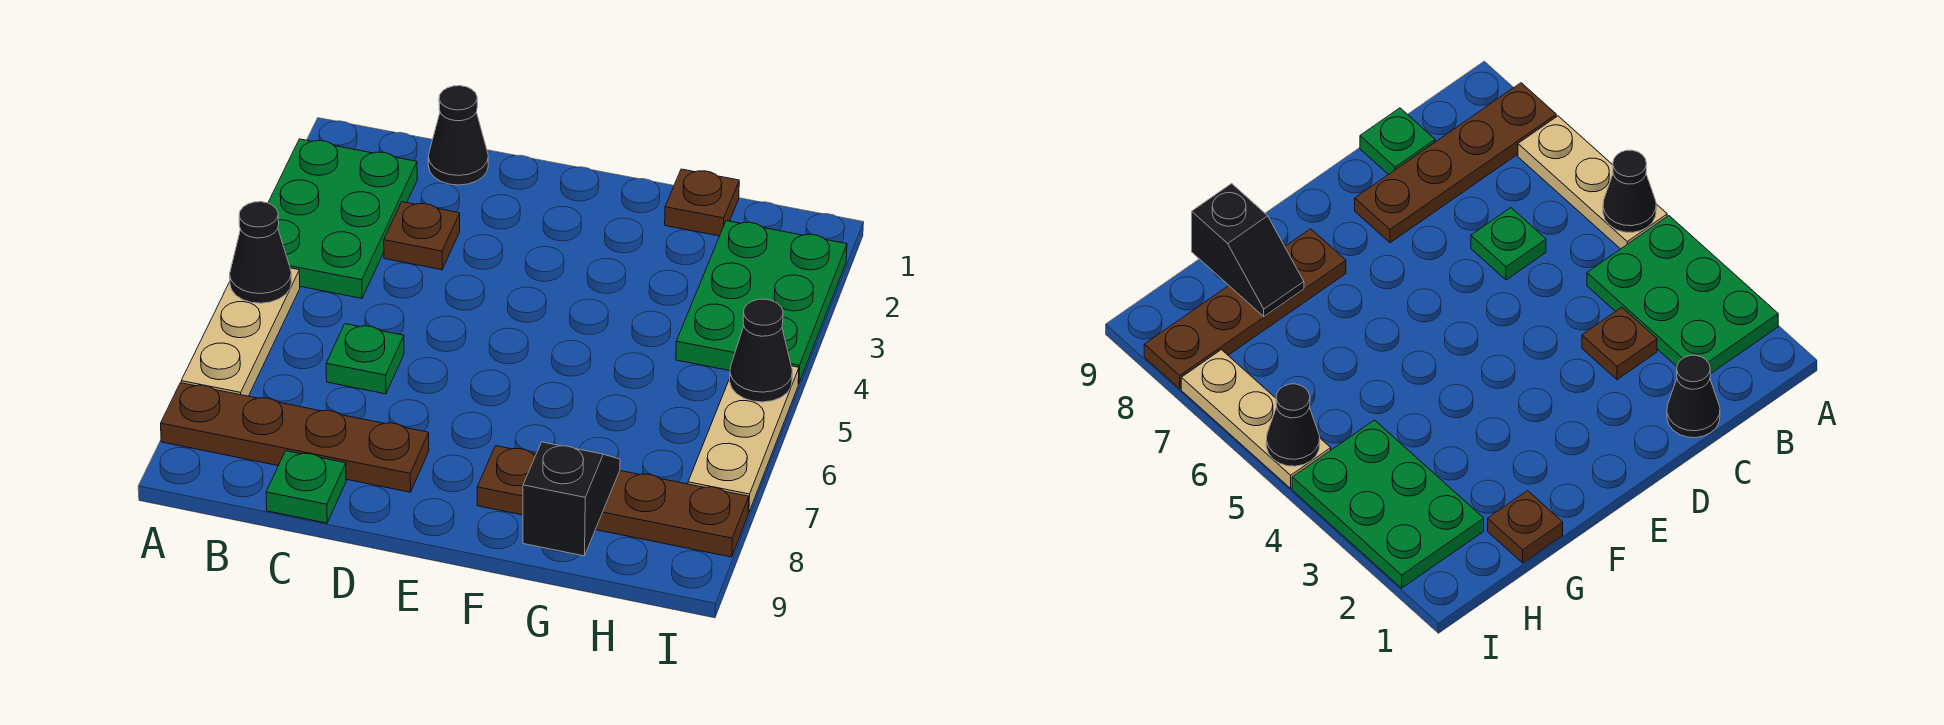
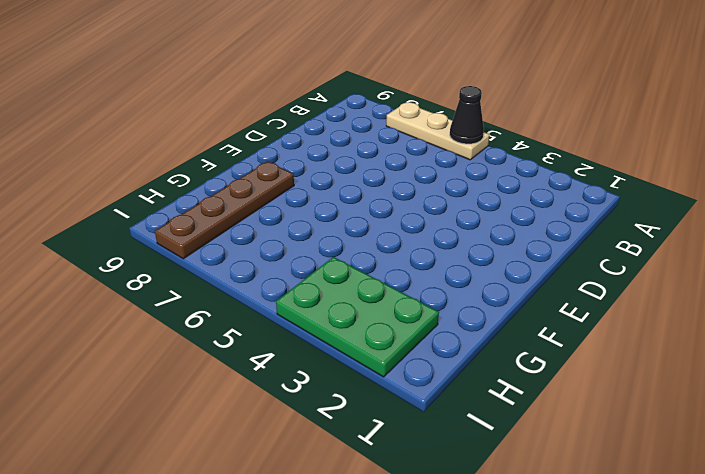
none -> green plate A2:B4 level 1
none -> brown plate A8:D8 level 1
none -> black cone C1 level 1

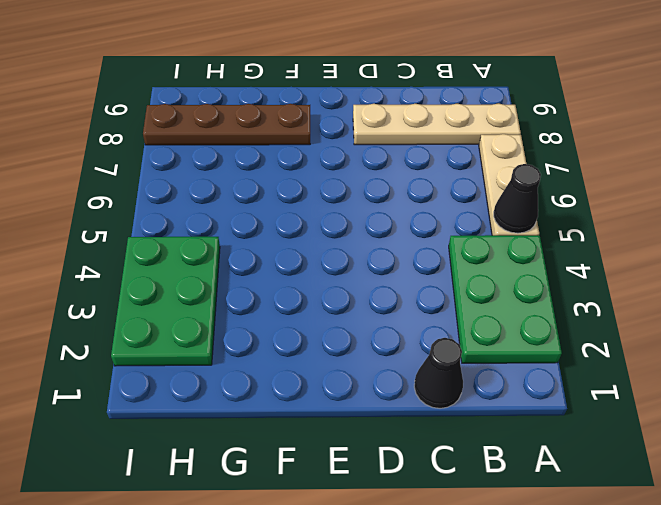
tan plate A8:D8 level 1 -> brown plate A8:D8 level 1
none -> brown plate C3 level 1
none -> green plate C6 level 1
none -> green plate C9 level 1

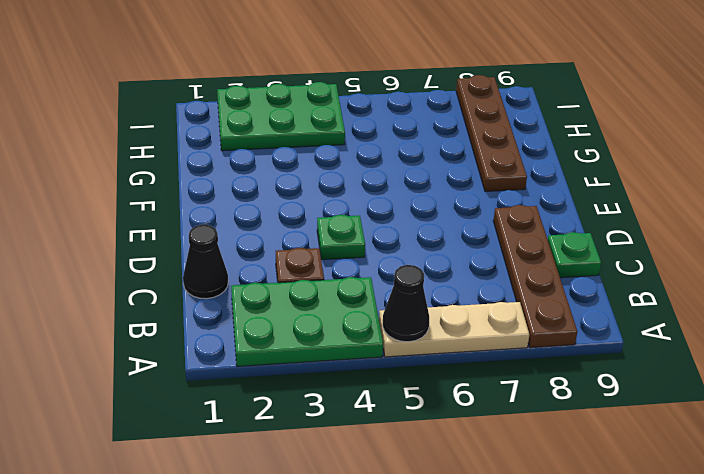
green plate D4 level 1 -> green plate C6 level 1
none -> brown plate G1 level 1
none -> tan plate I5:I7 level 1
none -> black slope G8:G9 level 2 top 9

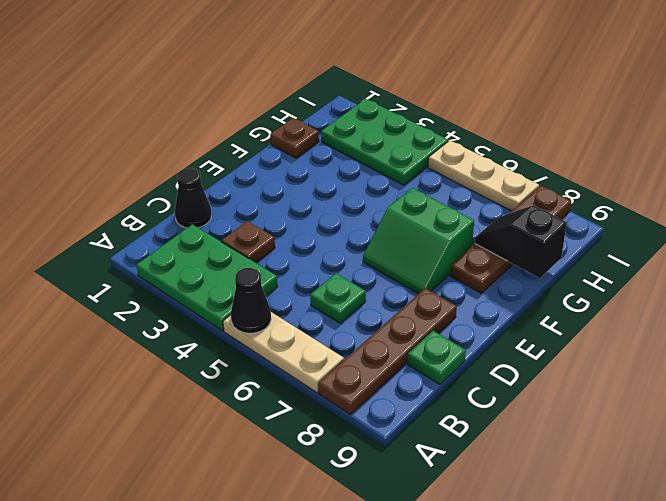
green slope E6:F7 level 1 top F -> none
none -> black cone I5 level 2

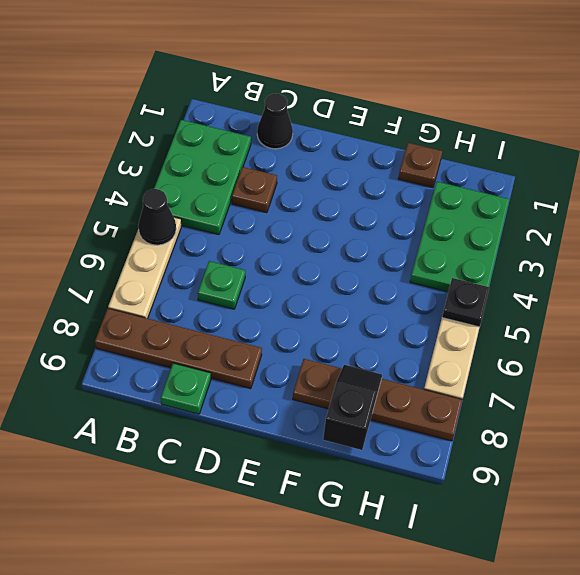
black plate I5 level 2 -> black cone I5 level 2

